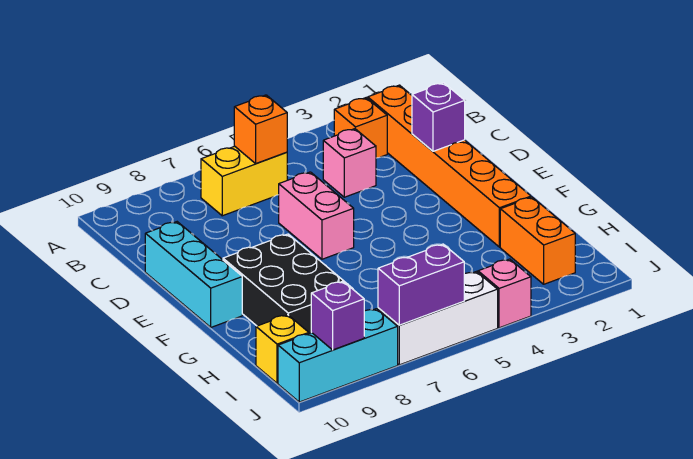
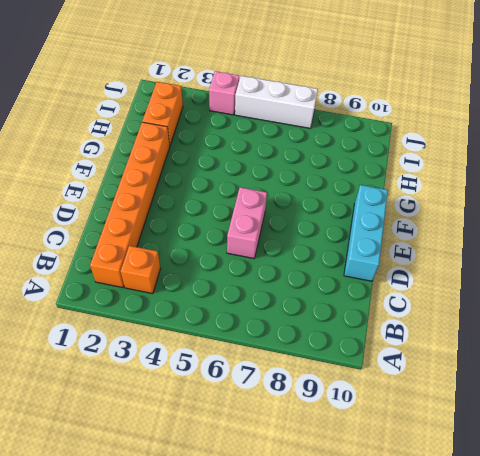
none -> yellow brick B6:B7 level 1
none -> pink brick C4 level 1
none -> black brick F8:H9 level 1

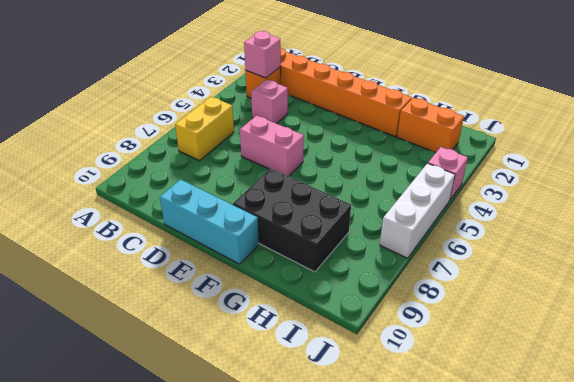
pink brick B3 level 2 -> none
none -> yellow brick I10 level 1
none -> cyan brick J8:J10 level 1
none -> orange brick B6 level 2

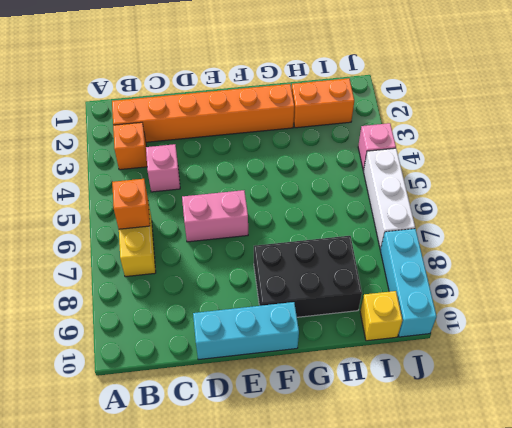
none -> purple brick D2 level 2
none -> purple brick J6:J7 level 2
none -> purple brick J9 level 2

